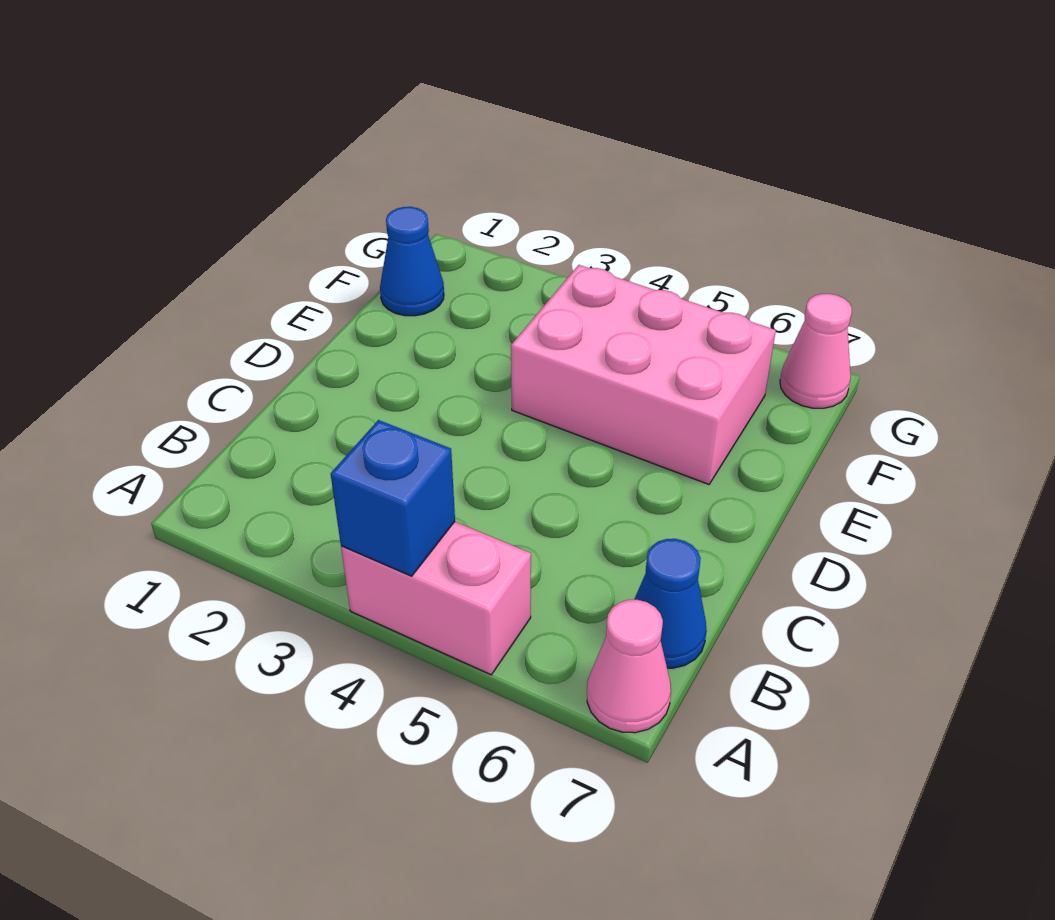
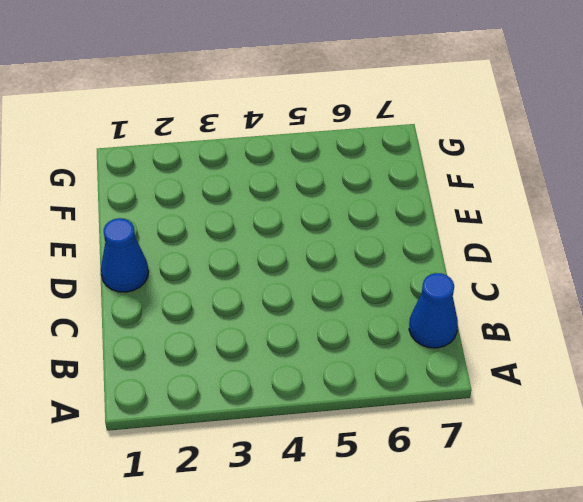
blue cone D1 level 1 -> blue cone F1 level 1
none -> pink brick A4:A5 level 1
none -> pink cone A7 level 1

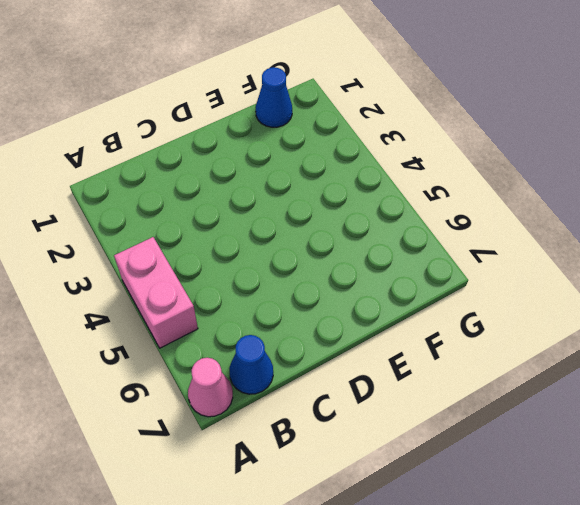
none -> pink brick E4:F6 level 1
none -> pink cone G7 level 1

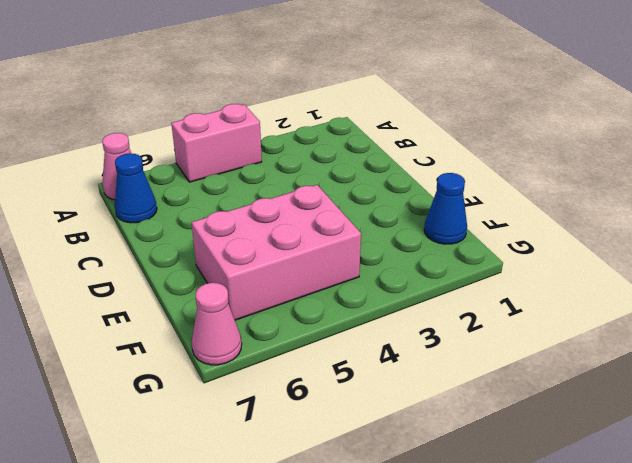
none -> blue brick A4 level 2

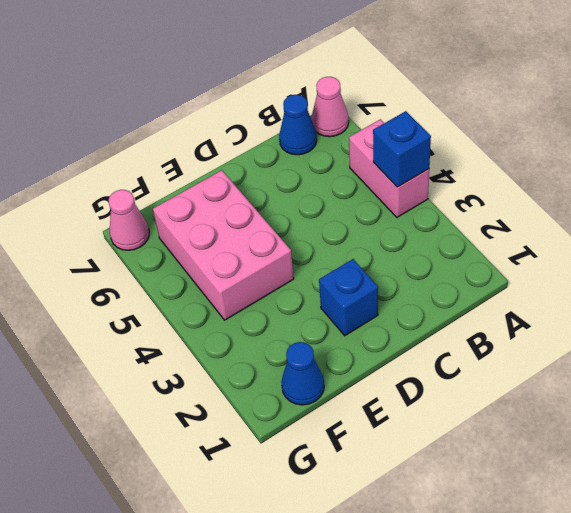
blue brick D2 level 1 -> none

